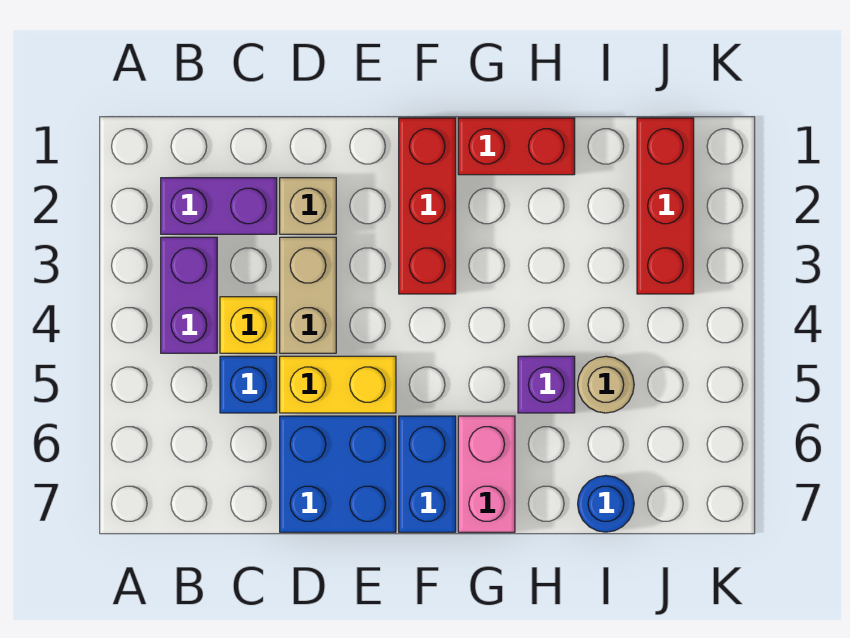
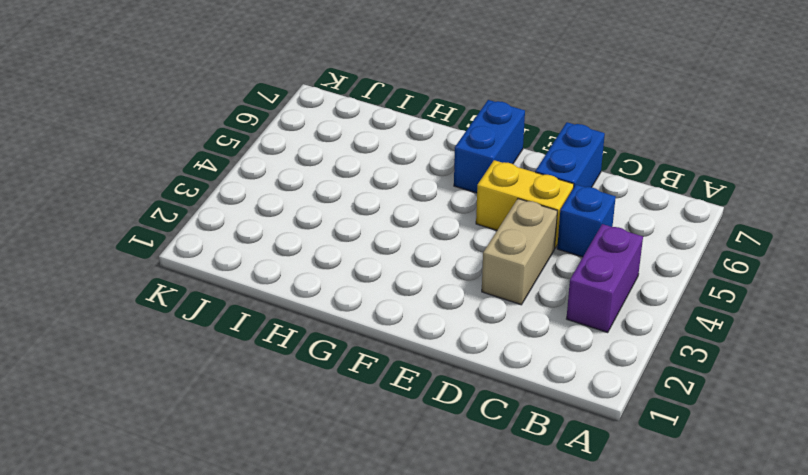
blue brick D6:D7 level 1 -> blue brick D6:E7 level 1
none -> purple brick B2:C2 level 1
none -> yellow brick C4 level 1
none -> tan brick D2 level 1

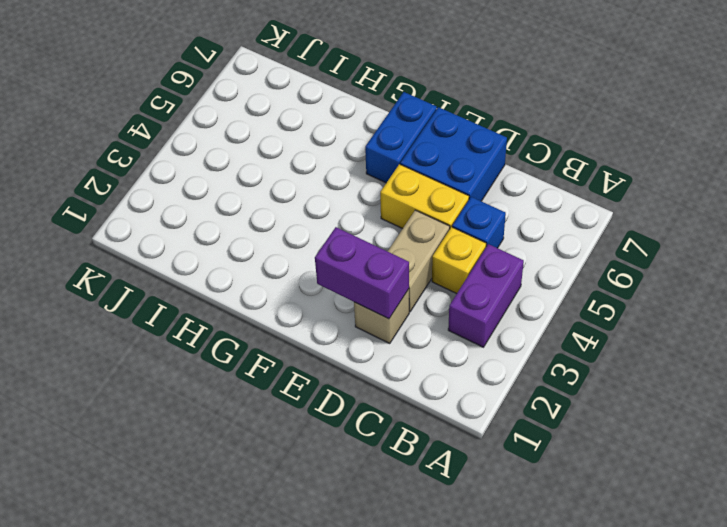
purple brick D2:E2 level 2 -> purple brick B2:C2 level 1
none -> red brick F1:F3 level 1
none -> red brick G1:H1 level 1
none -> pink brick G6:G7 level 1

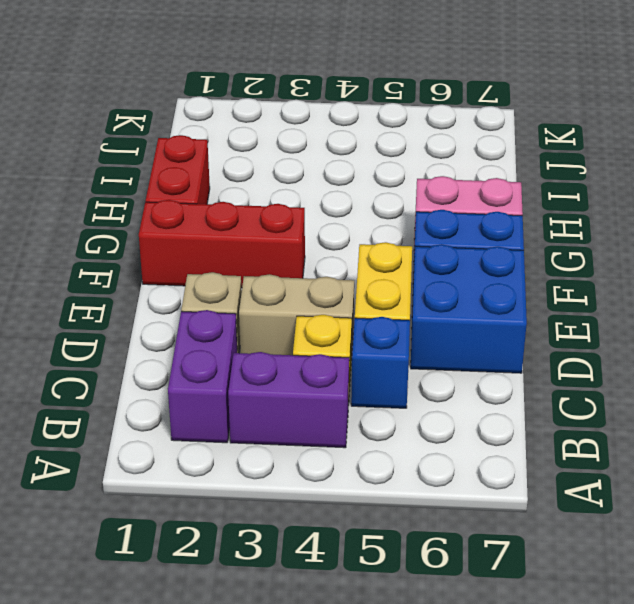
none -> purple brick H5 level 1
none -> tan round brick I5 level 1
none -> blue round brick I7 level 1

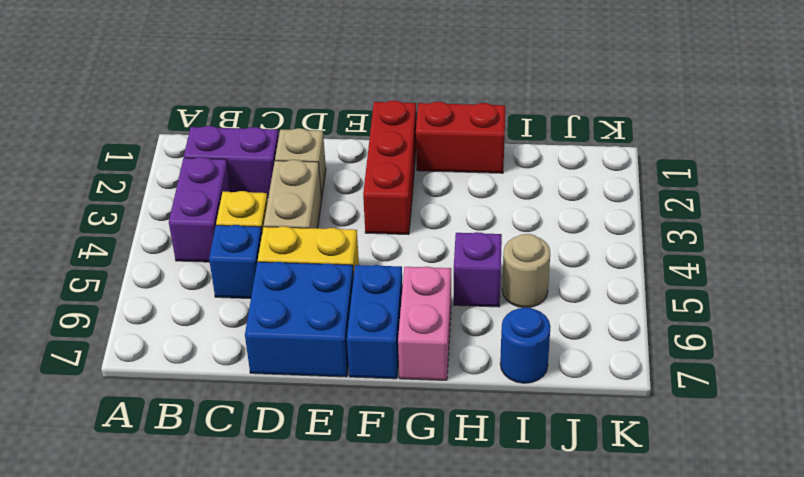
none -> red brick J1:J3 level 1

